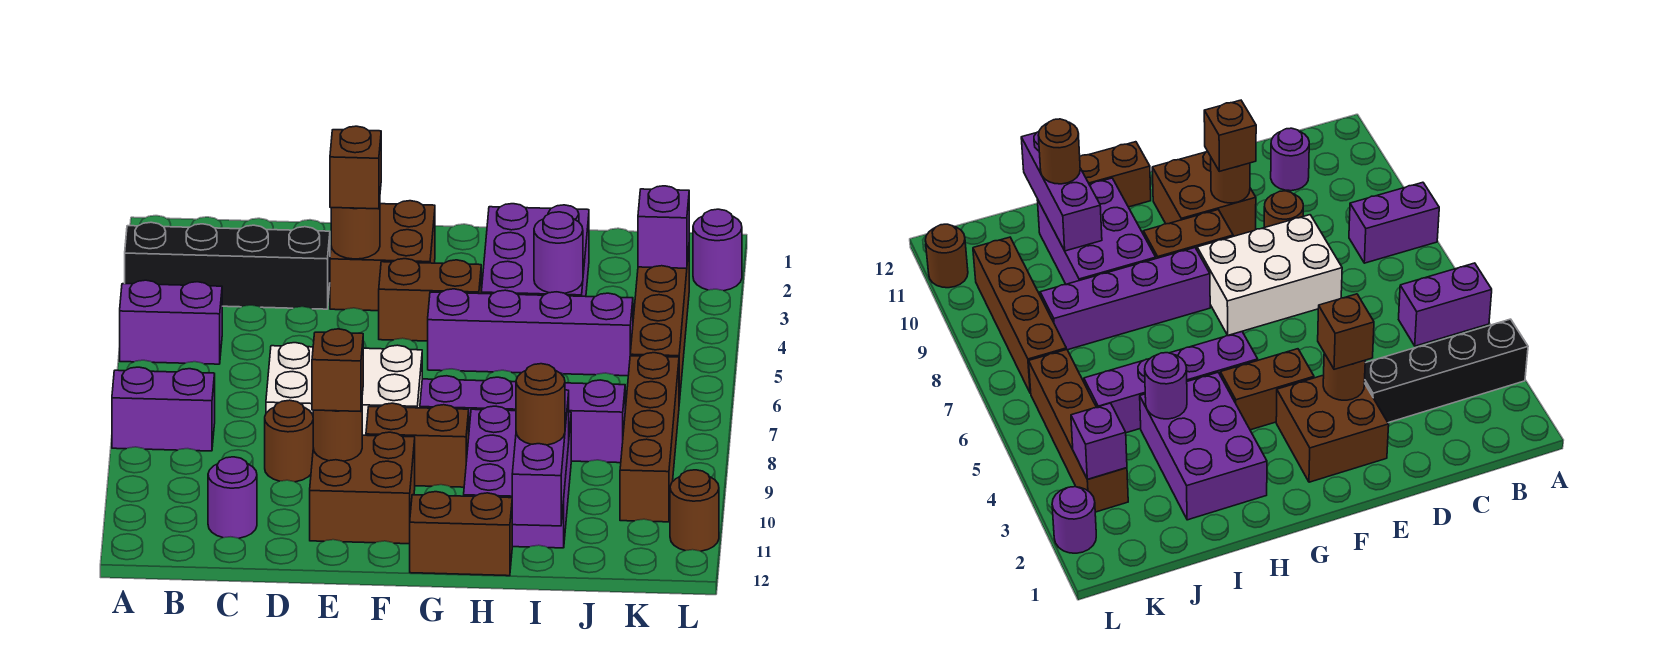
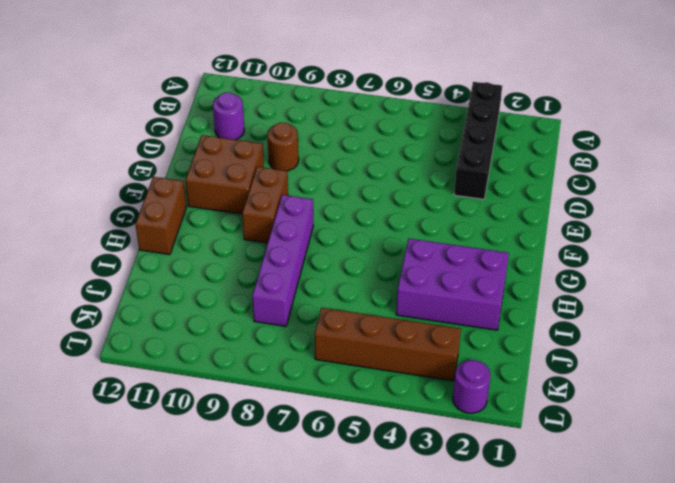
none -> purple brick A5:B5 level 1
none -> purple brick A8:B8 level 1
none -> white brick D7:F8 level 1

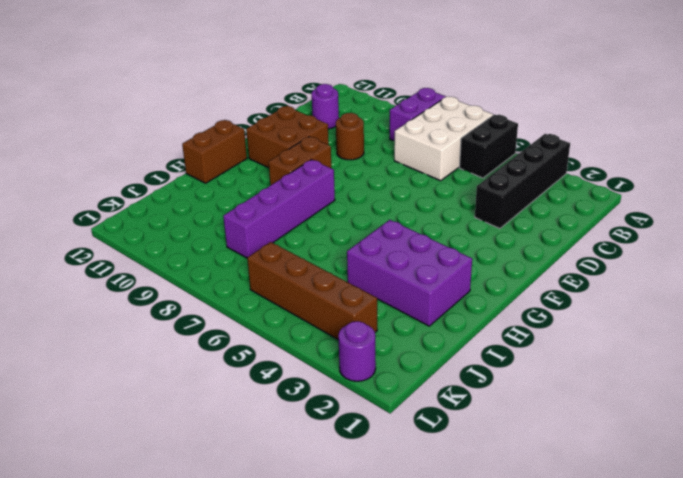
black brick A5:B5 level 1 -> purple brick A5:B5 level 1
white brick A6:C7 level 1 -> white brick D7:F8 level 1
none -> brown brick E2:F3 level 1
none -> brown brick F4:G4 level 1
none -> purple brick G5:J5 level 1

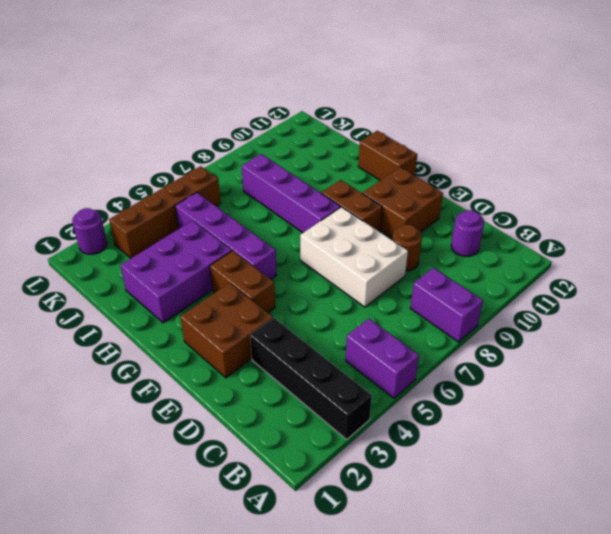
none -> purple brick H9:I11 level 1
none -> brown brick K7:K10 level 1
none -> brown round brick L11 level 1

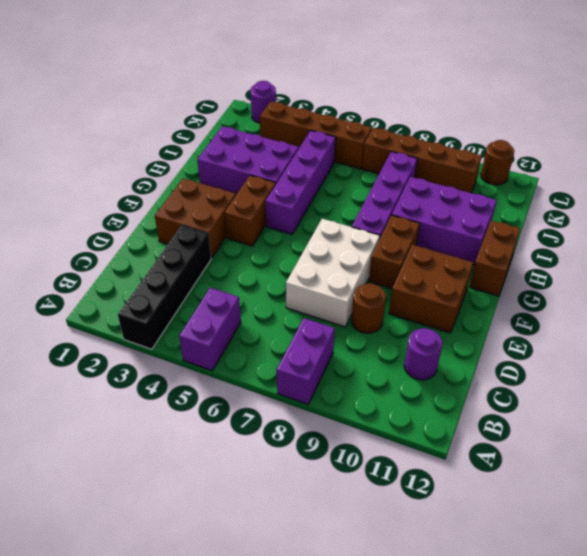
none -> brown round brick E3 level 2
none -> brown round brick E10 level 2
none -> purple round brick I4 level 2

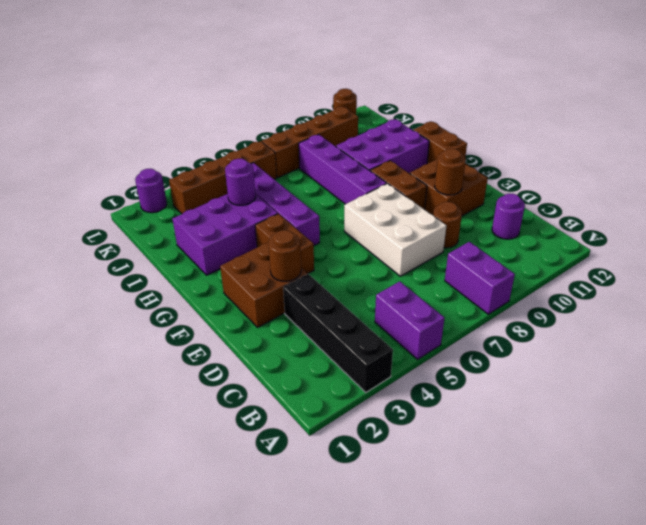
none -> purple brick I10:I12 level 2
none -> purple brick K3 level 2
none -> brown brick E3 level 3

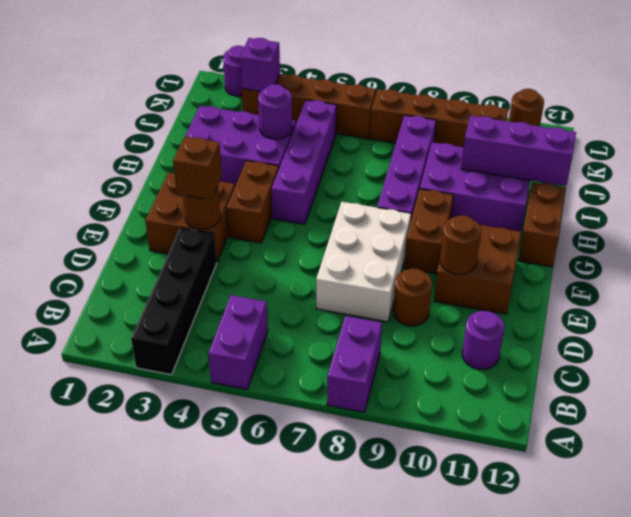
none -> brown brick E10 level 3
none -> brown round brick I11 level 3

